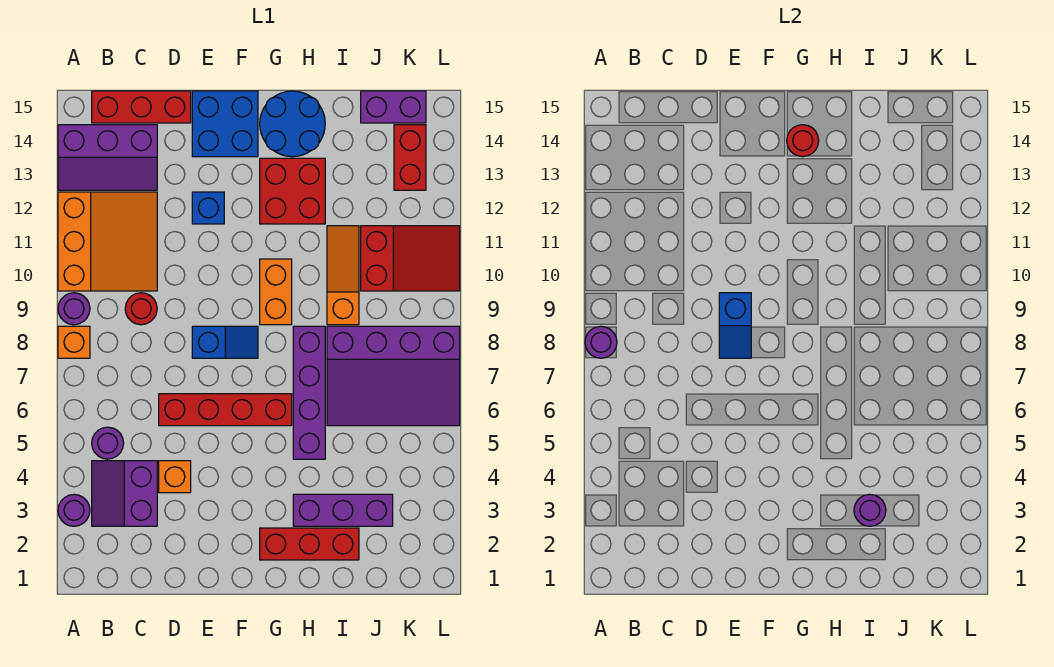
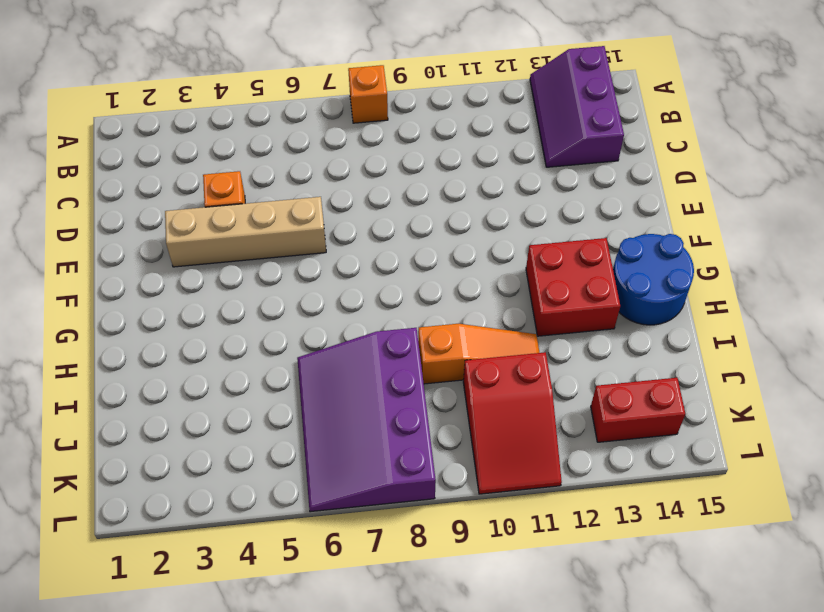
tan brick E3:E6 level 1 -> red brick D6:G6 level 1
none -> purple round brick A3 level 1
none -> purple round brick A9 level 1
none -> orange slope A10:C12 level 1 top A

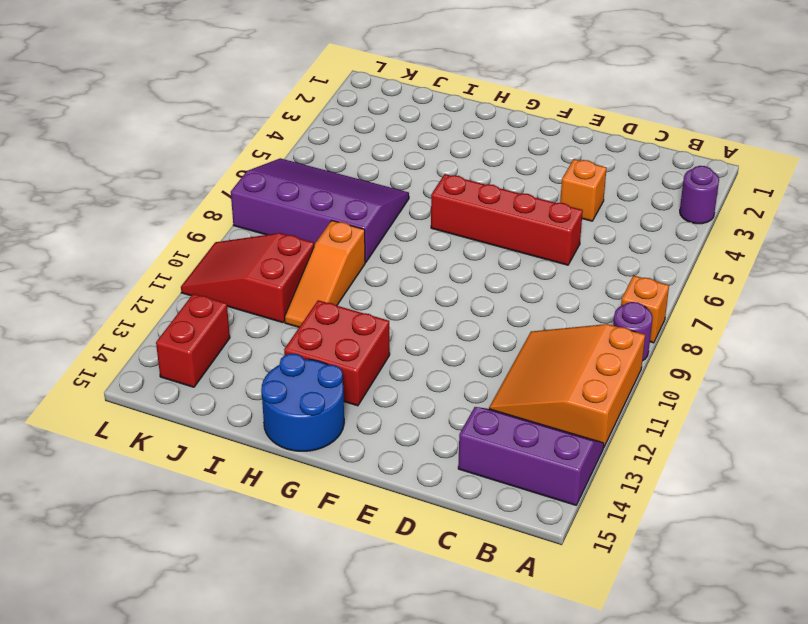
none -> purple slope B3:C4 level 1 top C
none -> purple round brick B5 level 1
none -> red brick B15:D15 level 1

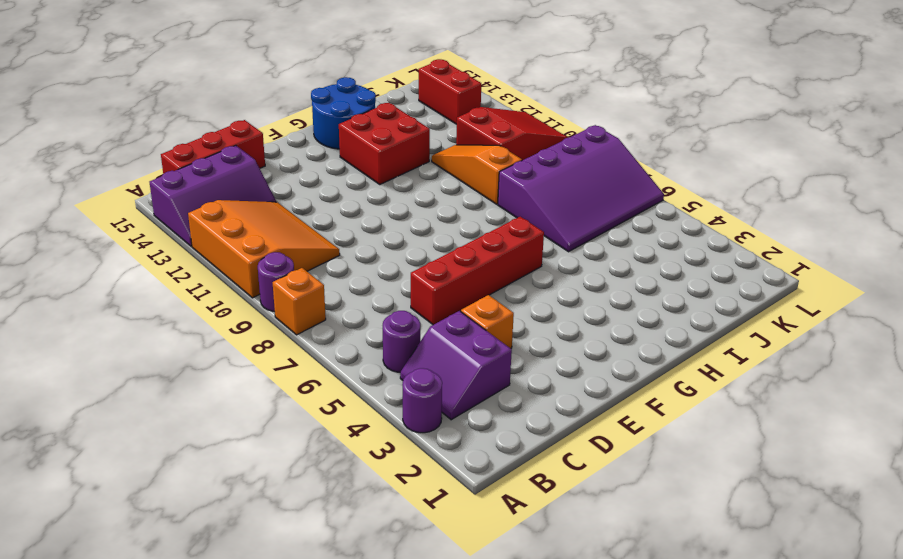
none -> red round brick C9 level 1
none -> blue slope E8:F8 level 1 top E
none -> blue brick E12 level 1

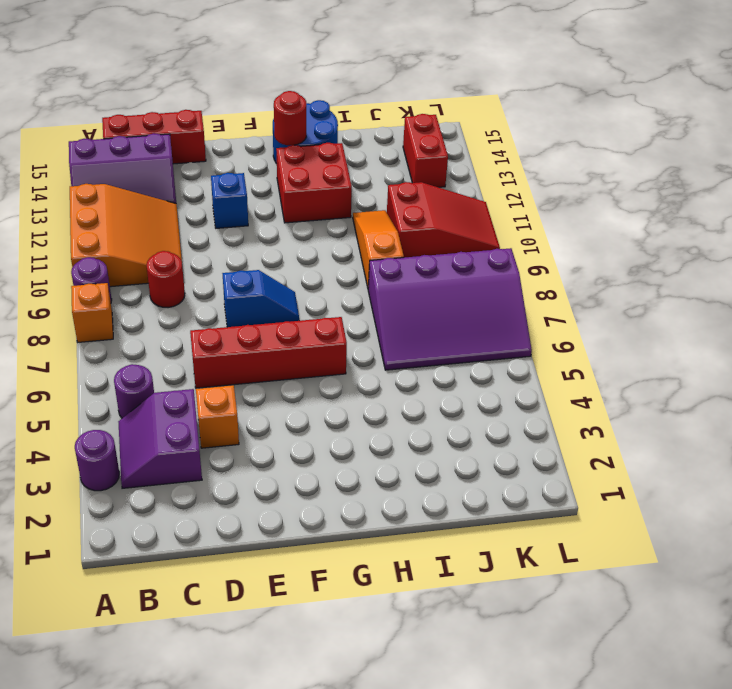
none -> blue brick E14:F15 level 1
none -> red brick G2:I2 level 1
none -> orange brick G9:G10 level 1

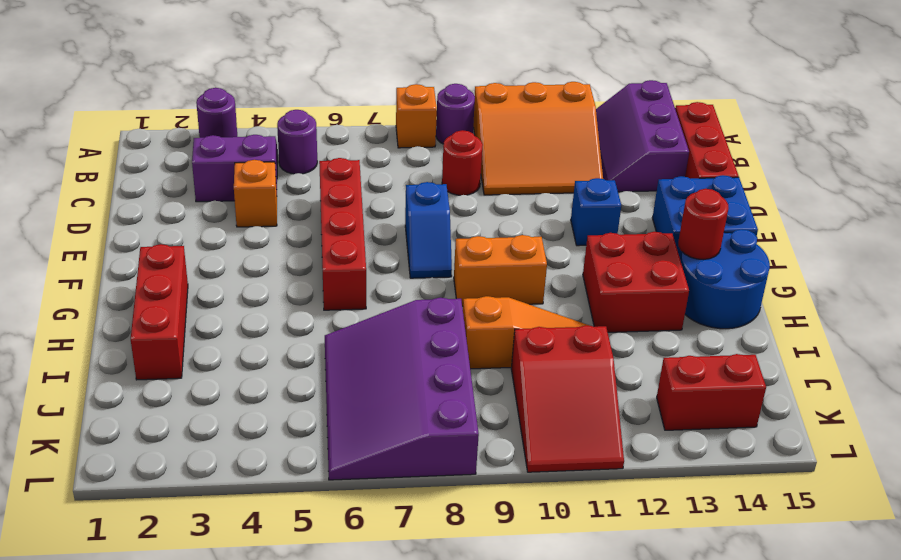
none -> purple brick H3:J3 level 1
none -> purple brick H5:H8 level 1
none -> purple brick J15:K15 level 1

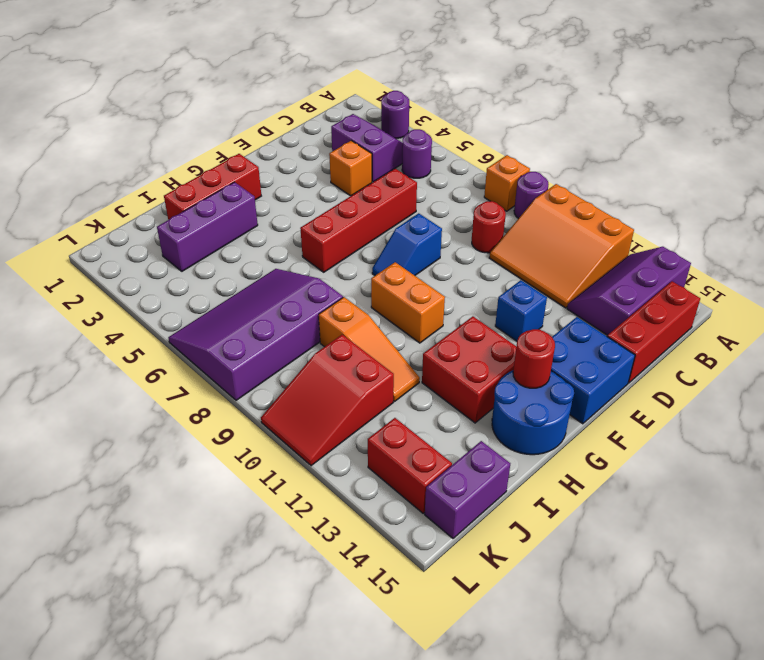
none -> purple brick H5:H8 level 1
none -> purple round brick A8 level 2
none -> blue slope E8:E9 level 2 top 9

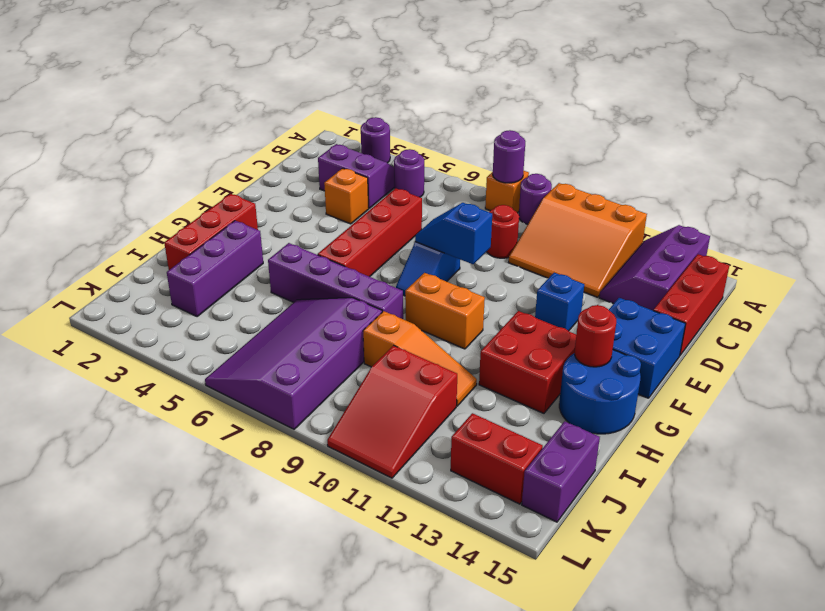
none -> purple round brick I3 level 2

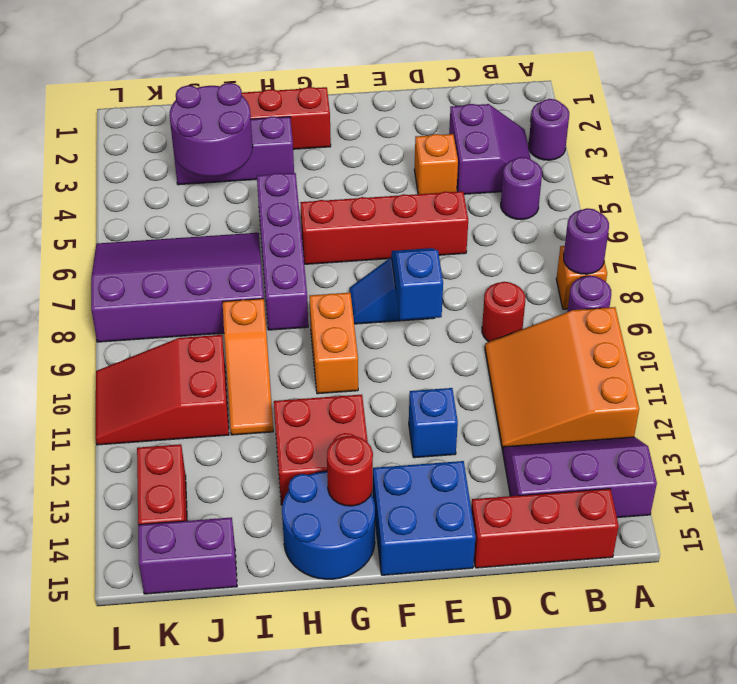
purple round brick I3:J4 level 2 -> purple round brick I3 level 2

